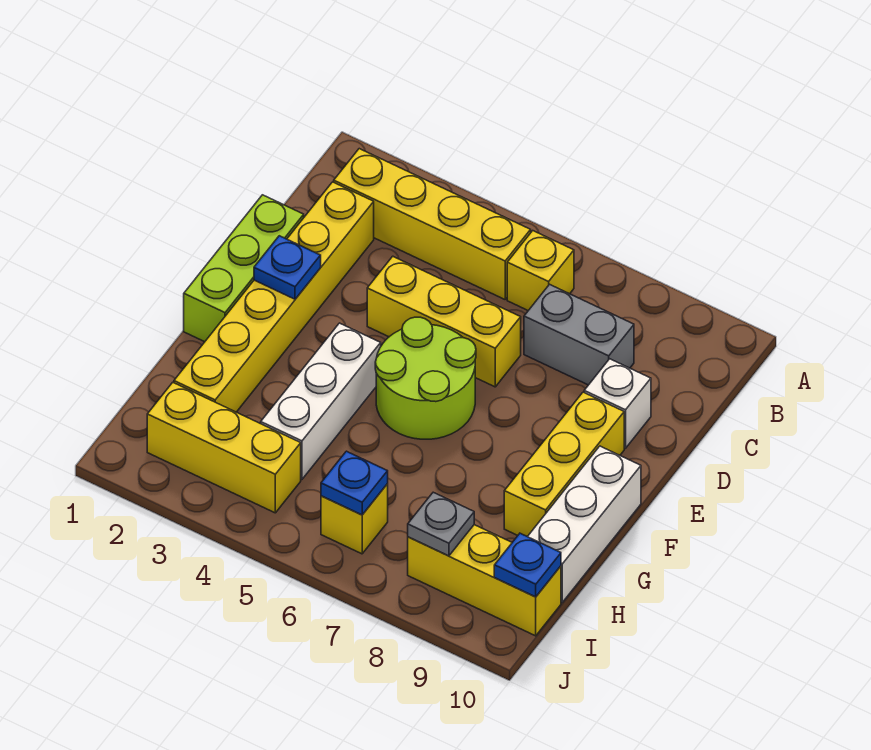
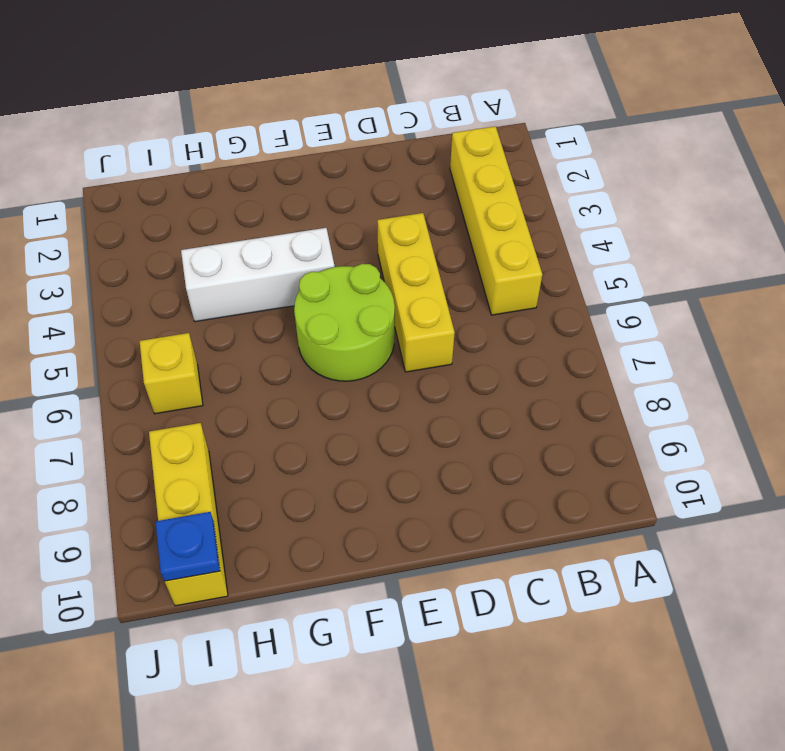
none -> yellow brick B6 level 1
none -> yellow brick C2:H2 level 1
none -> grey brick C7:C8 level 1

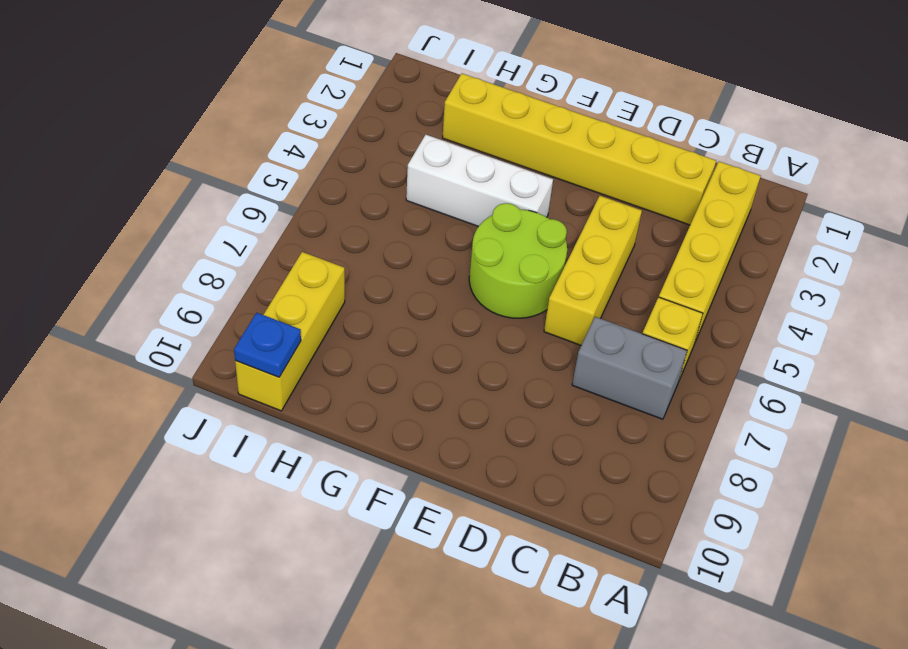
grey brick B7:C7 level 1 -> grey brick C7:C8 level 1
none -> lime brick D1:F1 level 1
none -> white brick D9 level 1
none -> yellow brick E9:G9 level 1

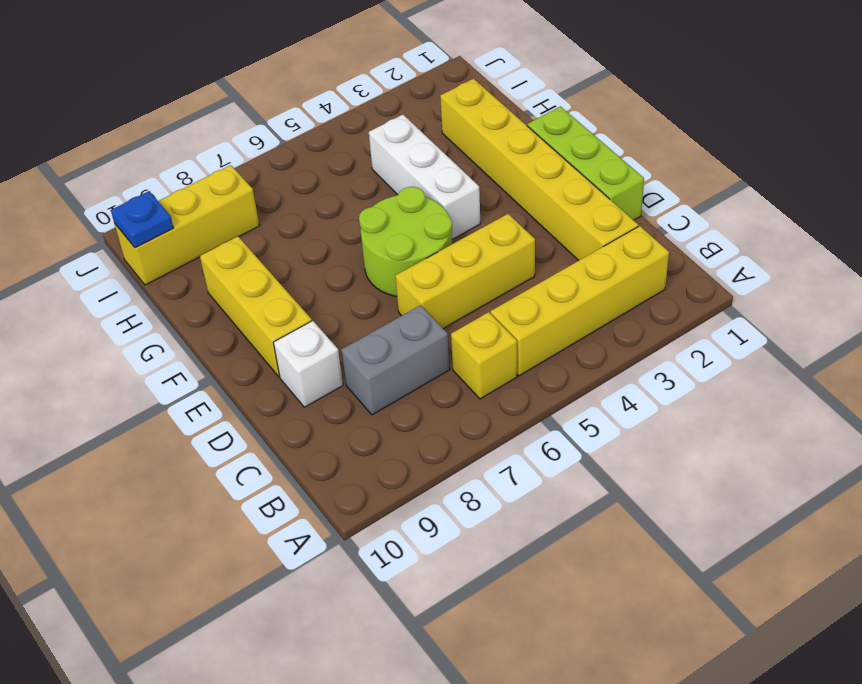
none -> white brick F10:H10 level 1
none -> yellow brick I2:I4 level 1
none -> yellow brick I6 level 1

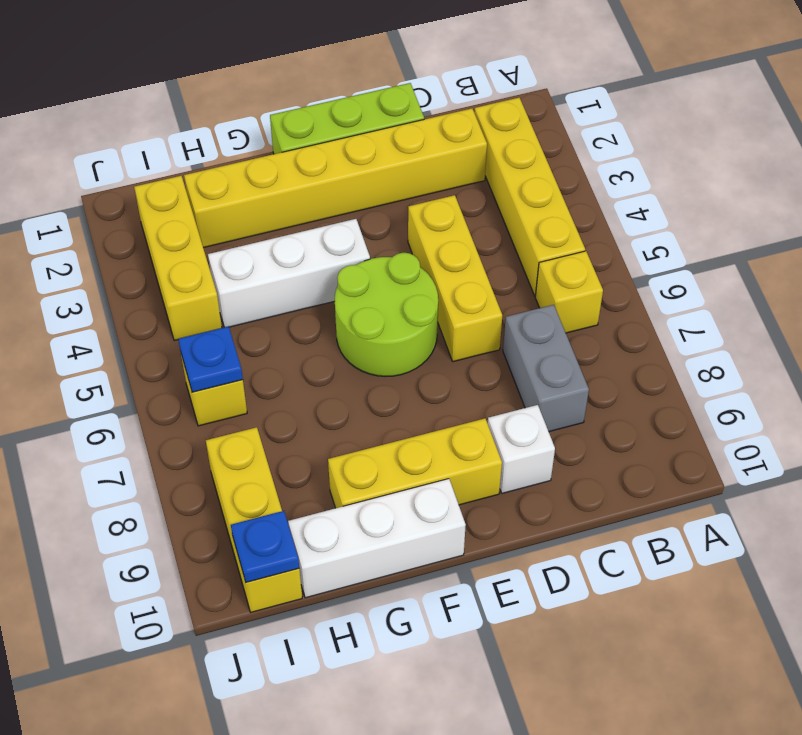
none -> blue plate E2 level 2
none -> grey plate I8 level 2

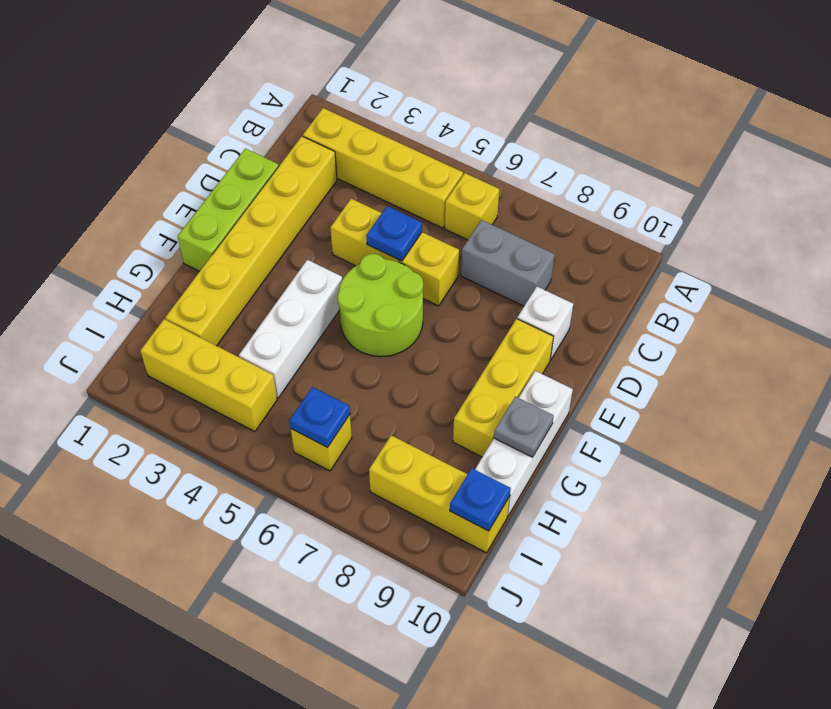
blue plate D5 level 2 -> blue plate E2 level 2
grey plate G10 level 2 -> grey plate I8 level 2

